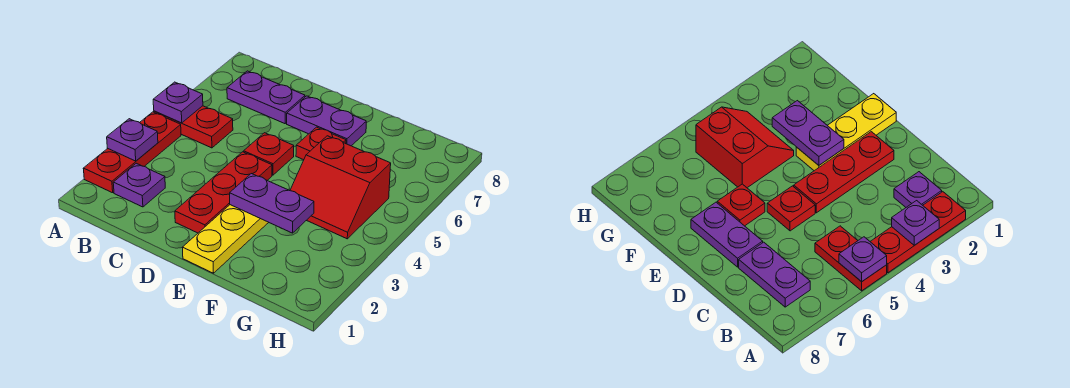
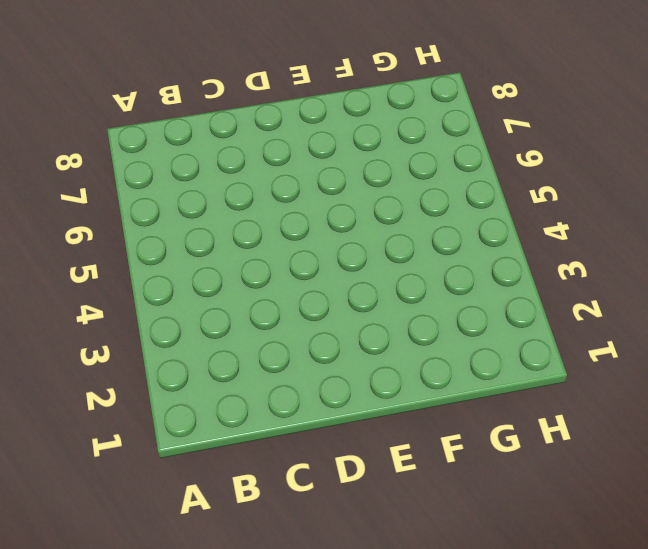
none -> red plate A2:A4 level 1
none -> red plate A5:B5 level 1
none -> purple plate B2 level 1

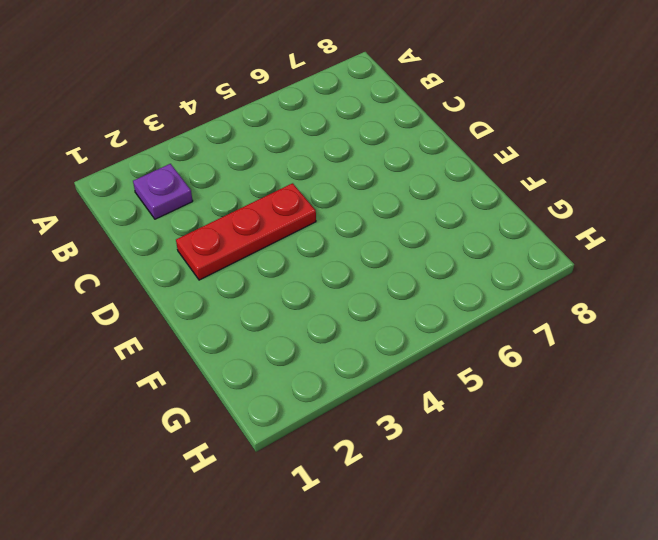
none -> red plate A2:A4 level 1
none -> red plate A5:B5 level 1
none -> purple plate B7:C7 level 1

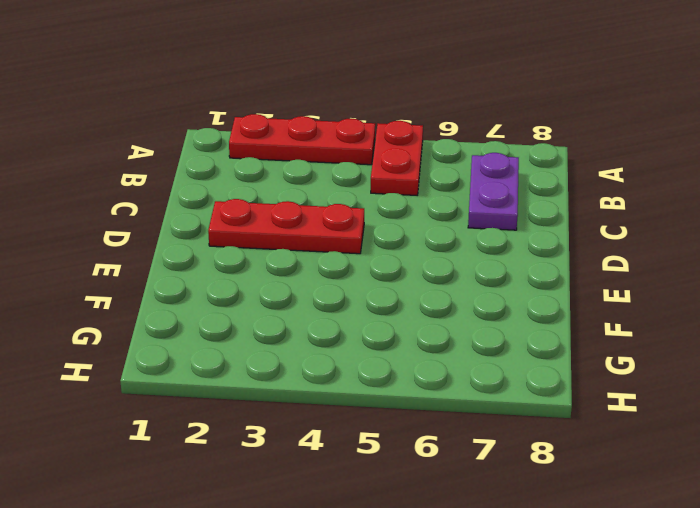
none -> purple plate B2 level 1
none -> red plate D5 level 1
none -> purple plate D7:E7 level 1

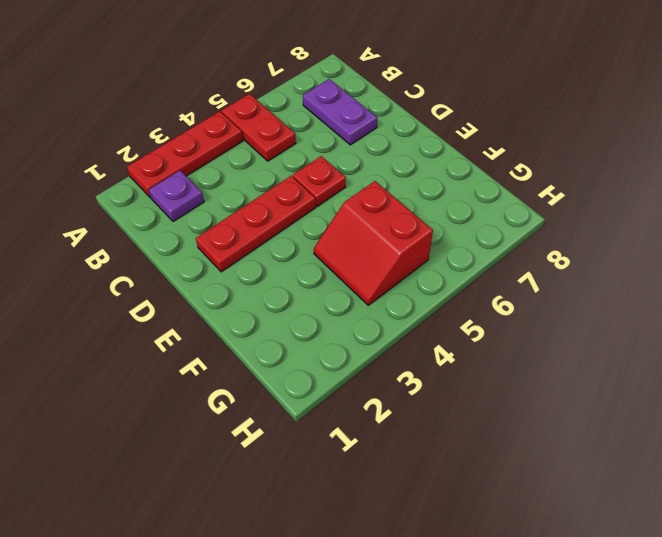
none -> purple plate D7:E7 level 1
none -> yellow plate E1:E3 level 1
none -> red plate E6 level 1

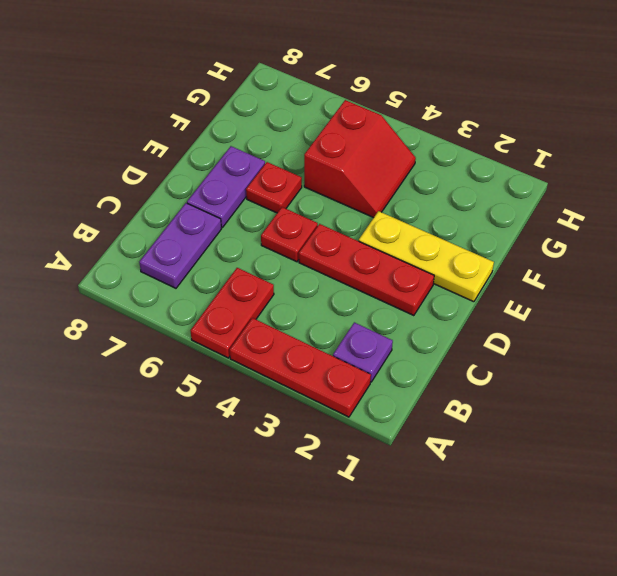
none -> purple plate A3 level 2
none -> purple plate A5 level 2
none -> purple plate E3:F3 level 2

